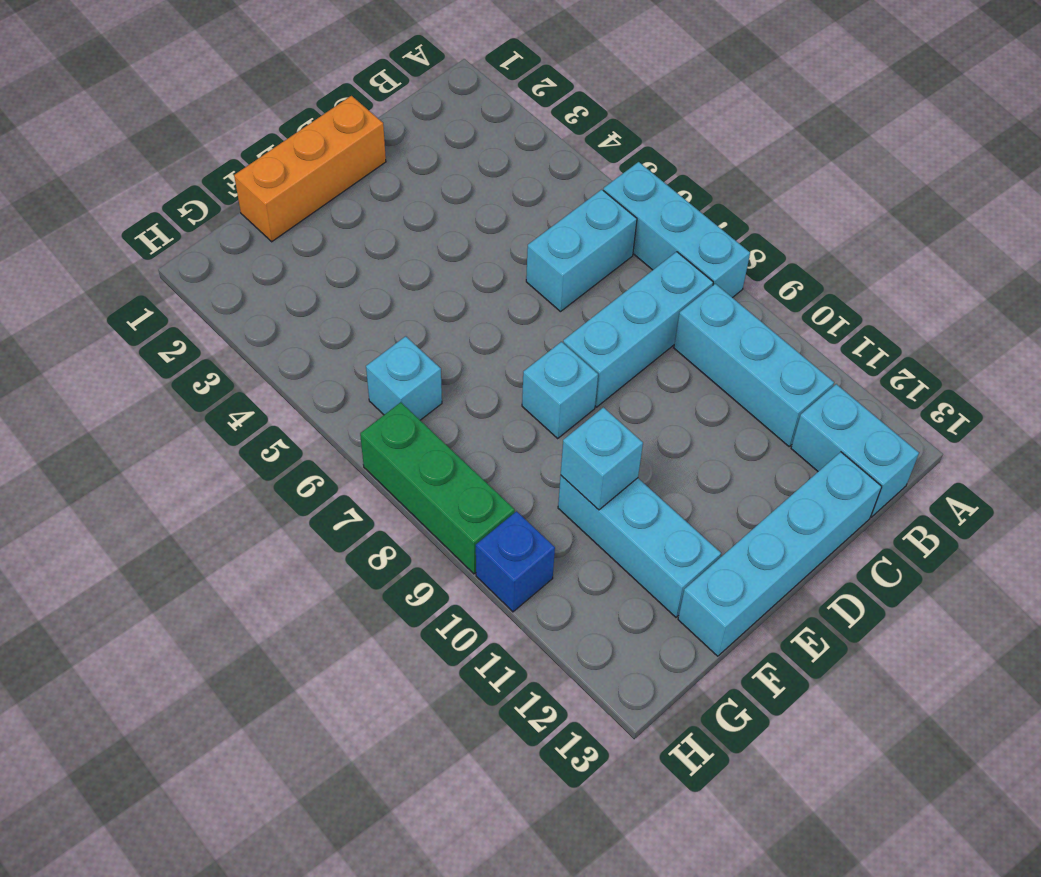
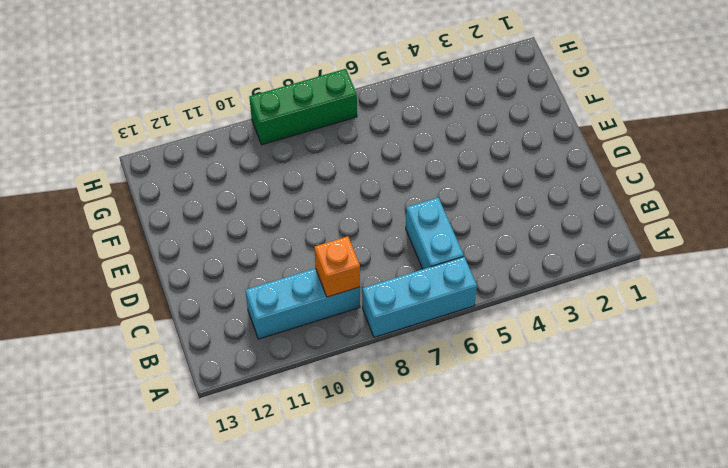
orange brick B9 level 2 -> none
none -> cyan brick B8:D8 level 1
none -> cyan brick B12:B13 level 1
none -> cyan brick C13:F13 level 1

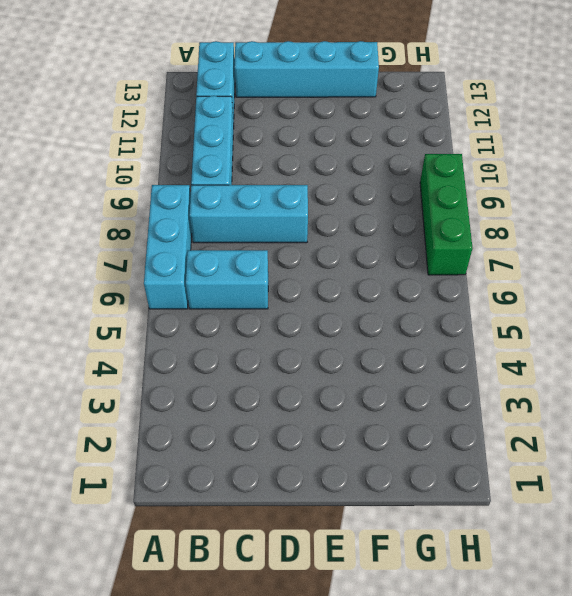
none -> orange brick D1:F1 level 1
none -> cyan brick E8 level 1
none -> cyan brick F10:F12 level 1

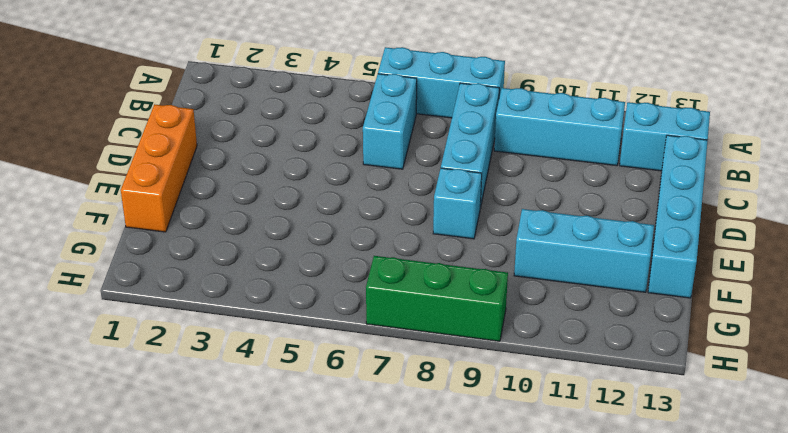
none -> cyan brick G6 level 1
none -> blue brick H10 level 1
none -> cyan brick F10 level 2

